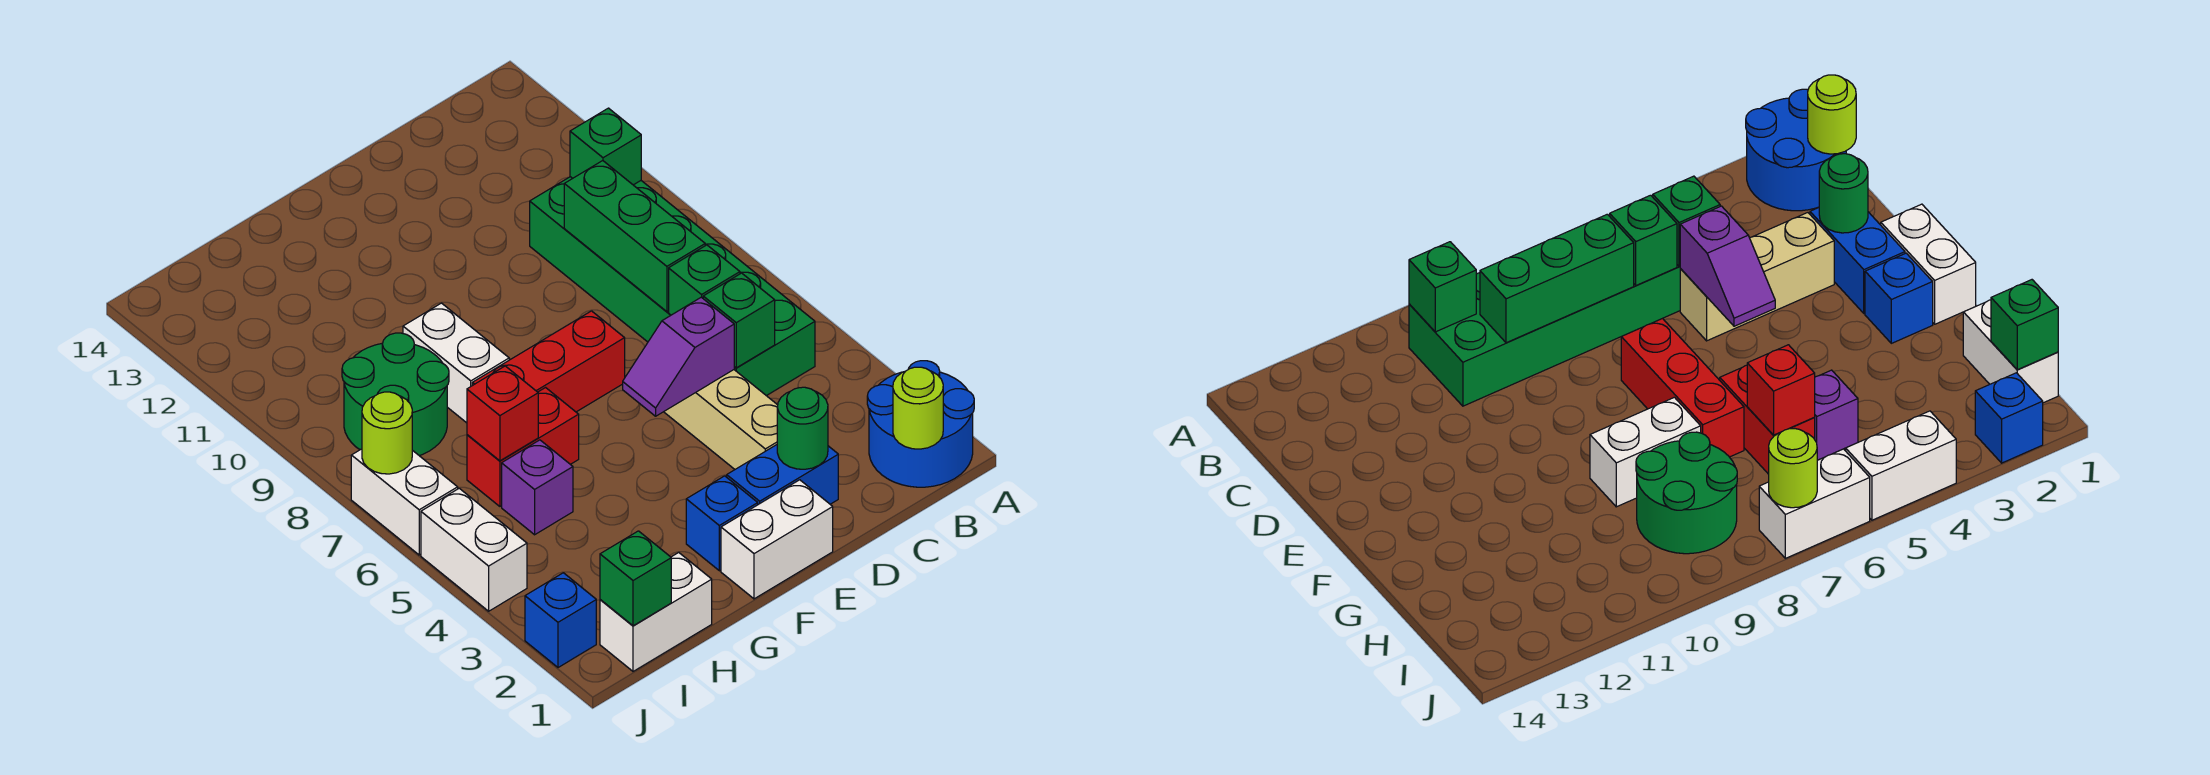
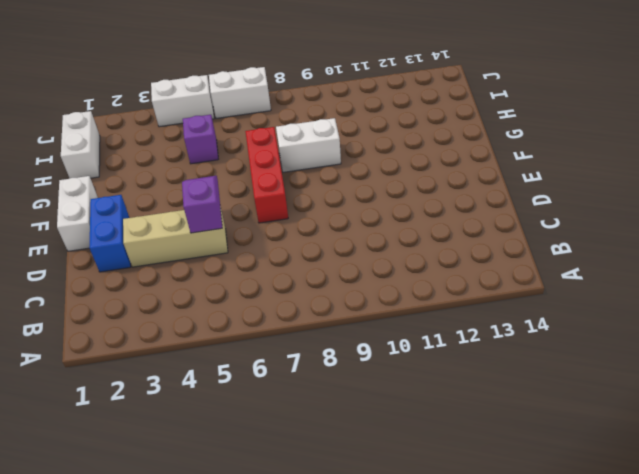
none -> blue round brick A1:B2 level 1
none -> green brick B5:C10 level 1
none -> blue brick F2 level 1

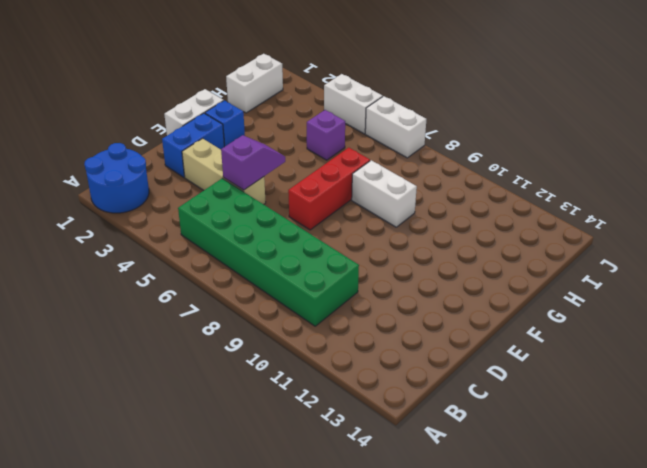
none -> red brick G6:H6 level 1
none -> green round brick H8:I9 level 1
none -> blue brick J2 level 1

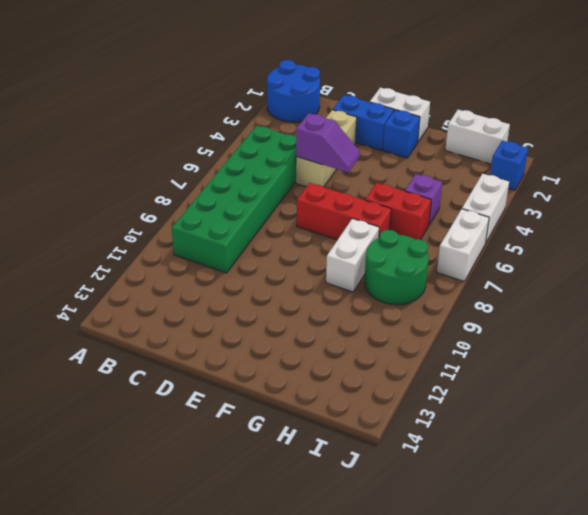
none -> lime round brick B1 level 2
none -> green brick B10 level 2
none -> green brick C5 level 2

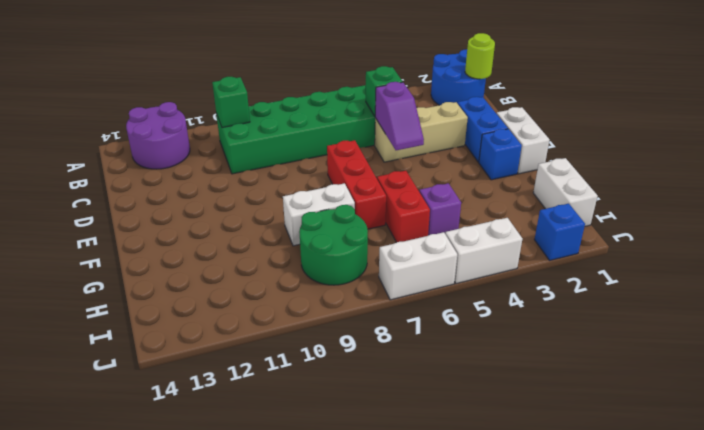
purple round brick A12:B13 level 1 -> none
none -> green brick C6 level 2
none -> green brick C7:C9 level 2
none -> green round brick D2 level 2

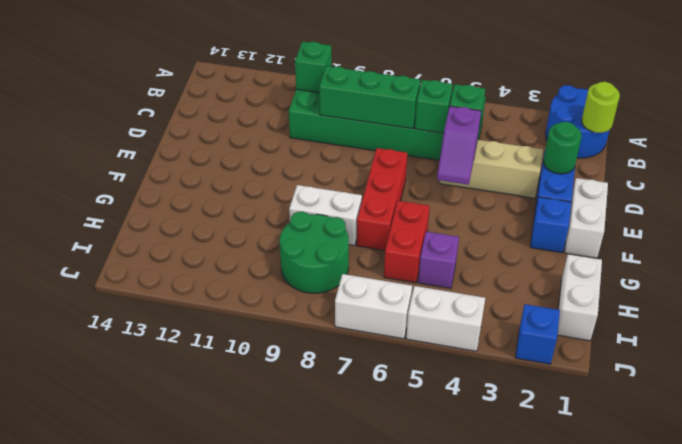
none -> red brick H6 level 2
none -> green brick I1 level 2
none -> lime round brick J7 level 2

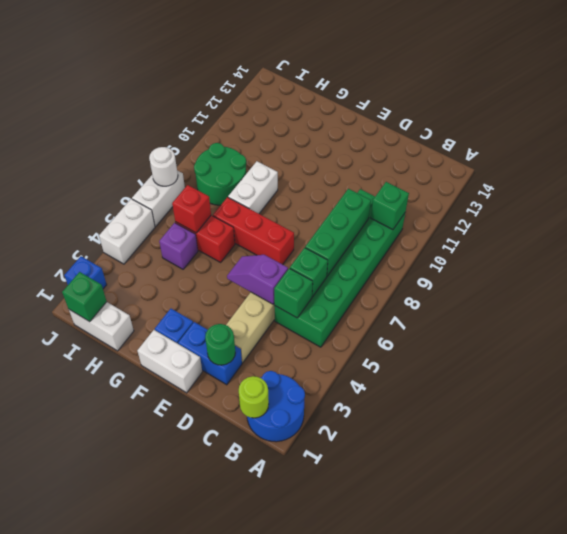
white round brick J7 level 2 -> lime round brick J7 level 2

